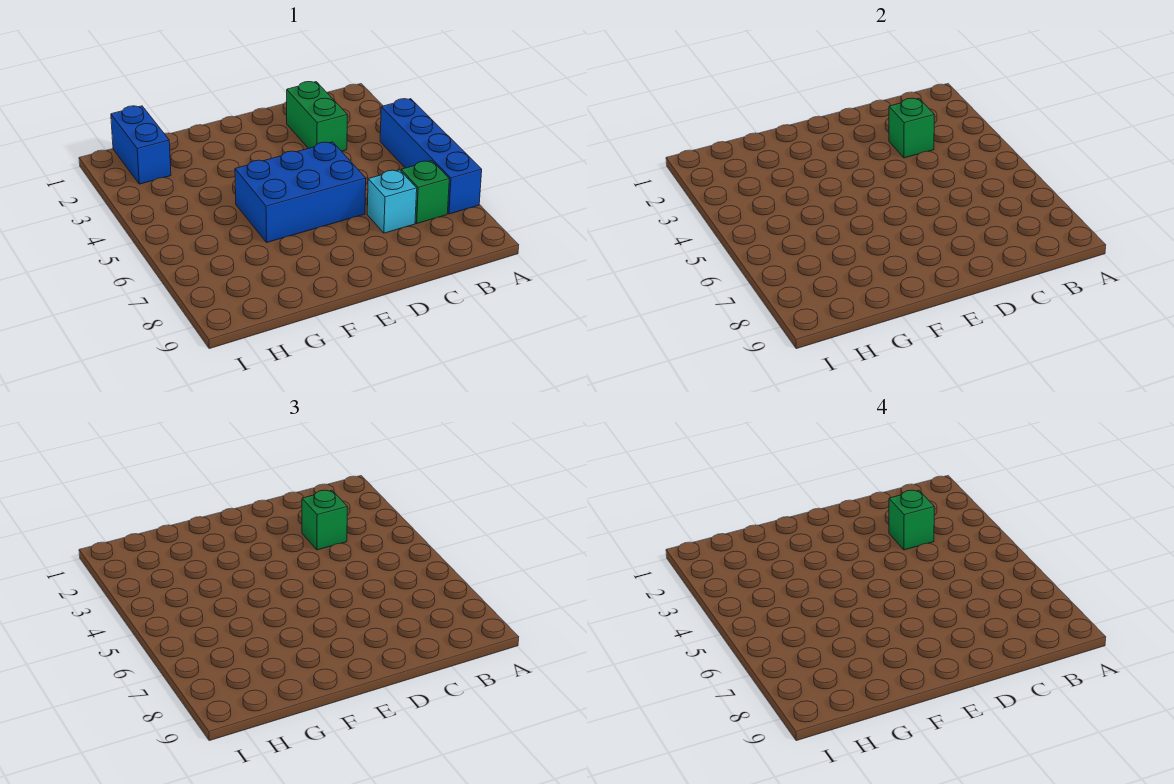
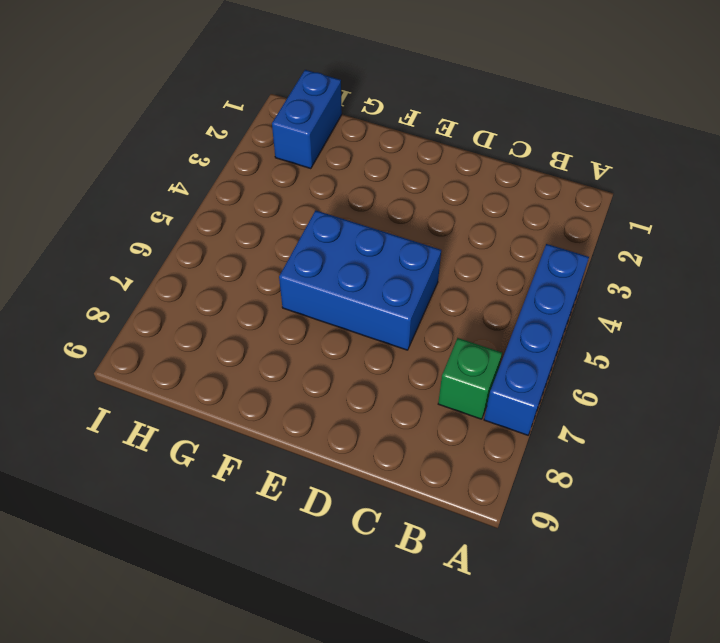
none -> green brick C2:C3 level 1
none -> cyan brick C7 level 1

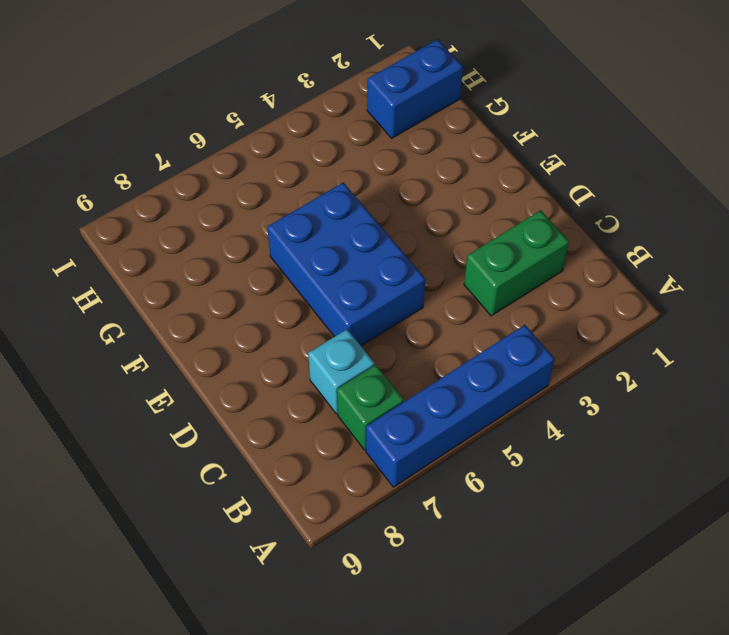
none -> green brick C3 level 2
none -> green brick C3 level 3

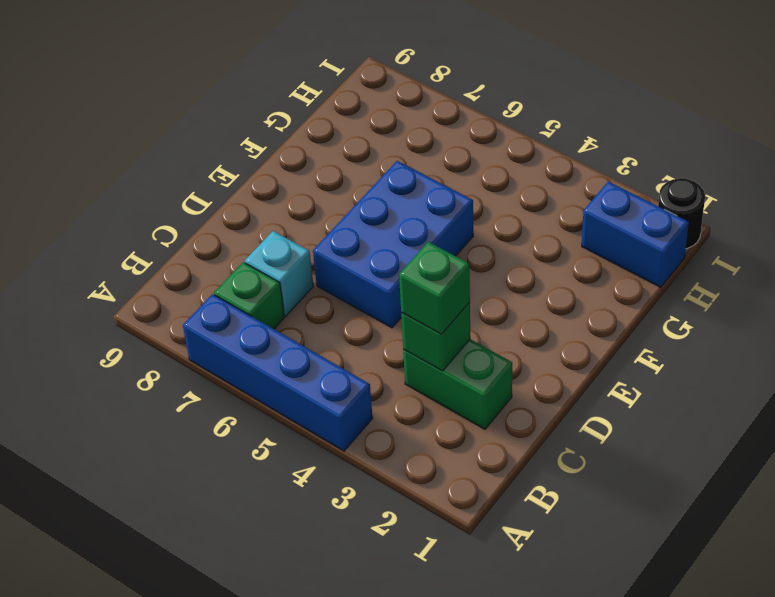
black round brick I1 level 1 -> none
none -> green brick C3 level 4

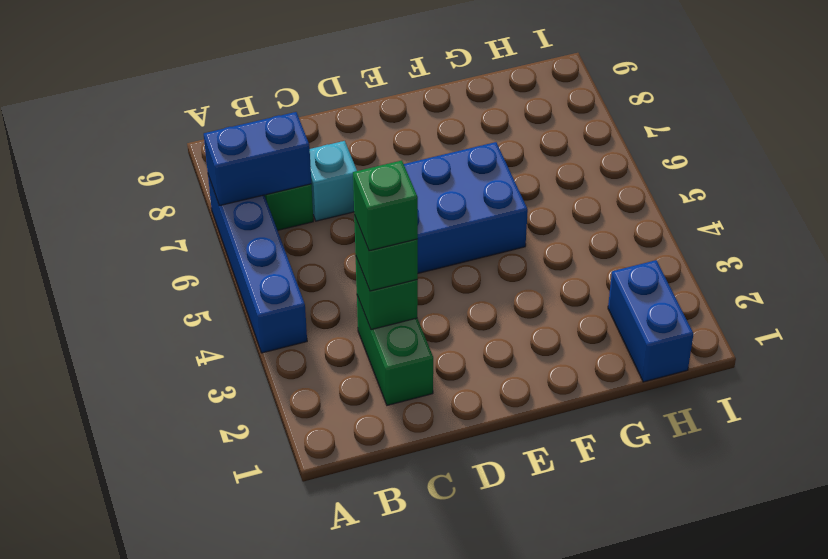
blue brick A7:B7 level 2 -> none

